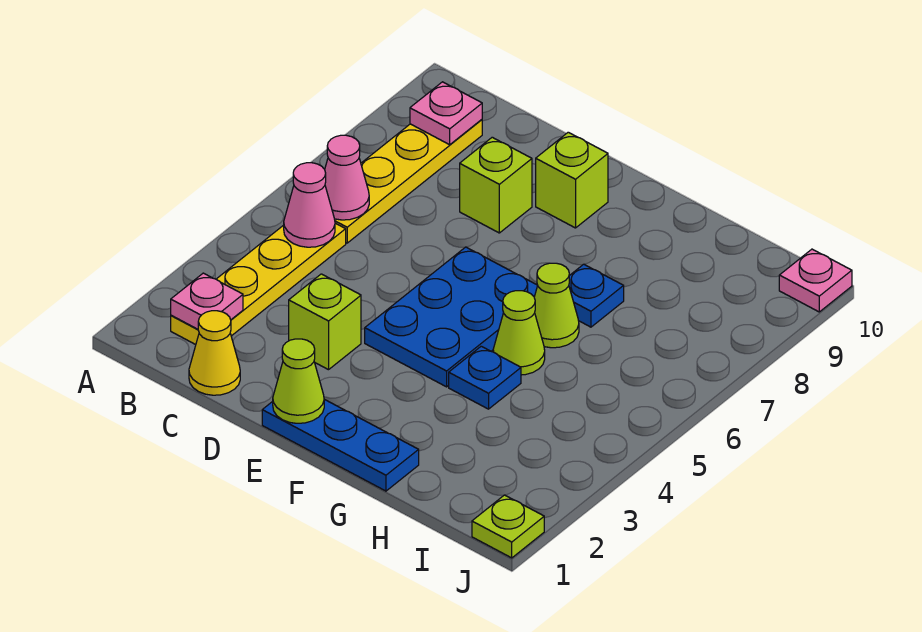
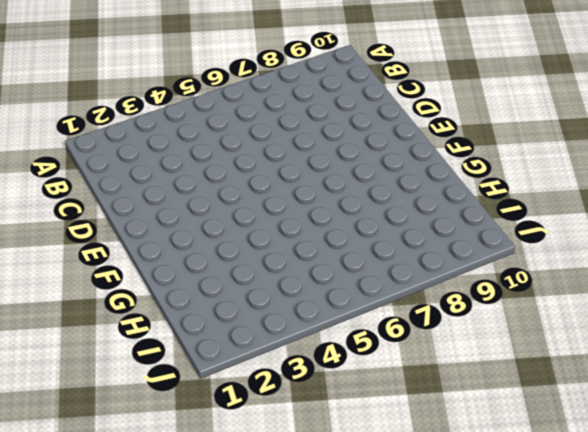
none -> yellow plate B2:B5 level 1
none -> yellow plate B6:B9 level 1
none -> yellow cone C1 level 1

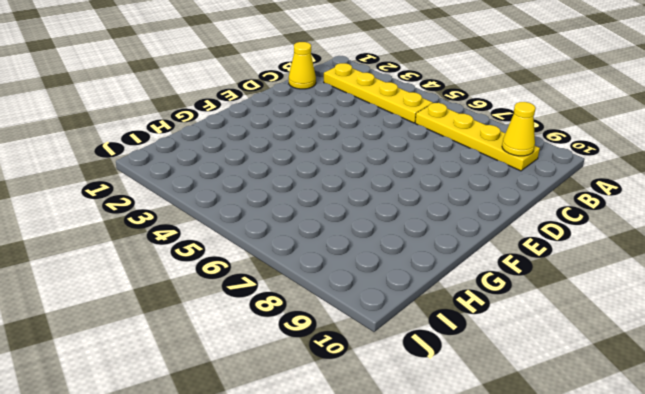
yellow cone B9 level 2 -> pink plate B9 level 2
none -> lime brick D3 level 1
none -> lime brick D8 level 1
none -> blue plate E1:G1 level 1

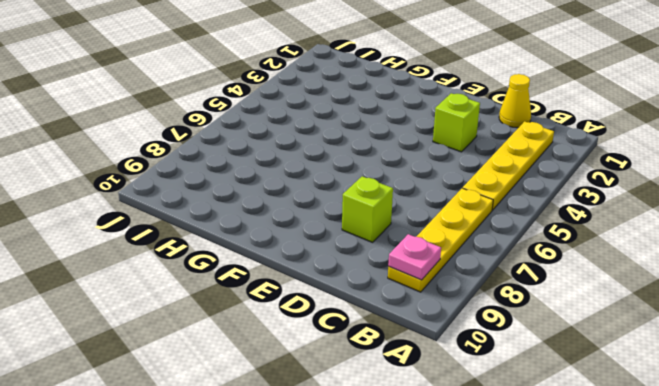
none -> blue plate E1:G1 level 1
none -> blue plate E4:F6 level 1
none -> lime brick E9 level 1

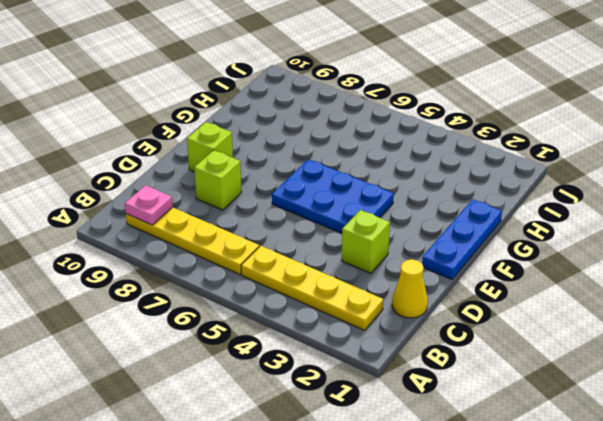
none -> blue plate G4 level 1
none -> lime cone G5 level 1
none -> lime cone G6 level 1

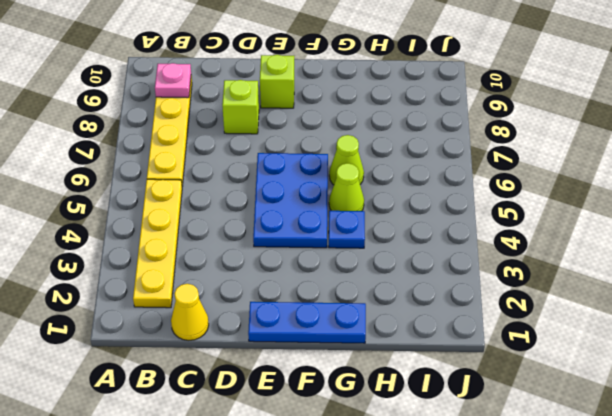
none -> lime brick D3 level 1
none -> blue plate G7 level 1
none -> lime plate J1 level 1

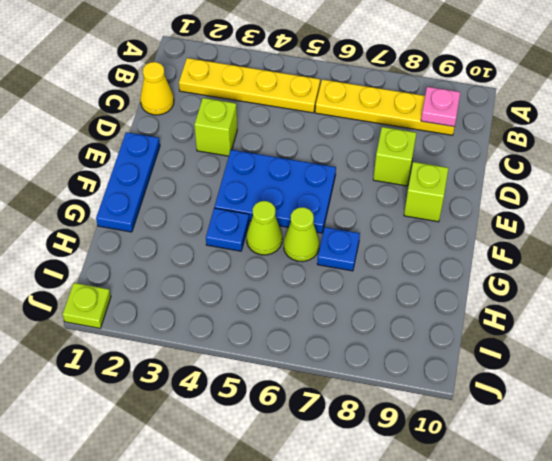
none -> pink plate J10 level 1
none -> pink plate B2 level 2
none -> pink cone B5 level 2

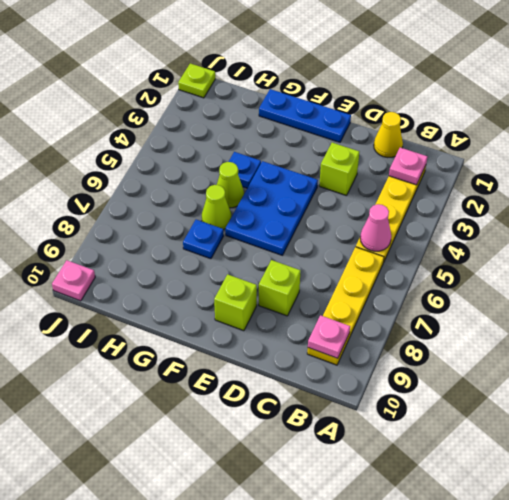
none -> pink cone B6 level 2
none -> lime cone E1 level 2

